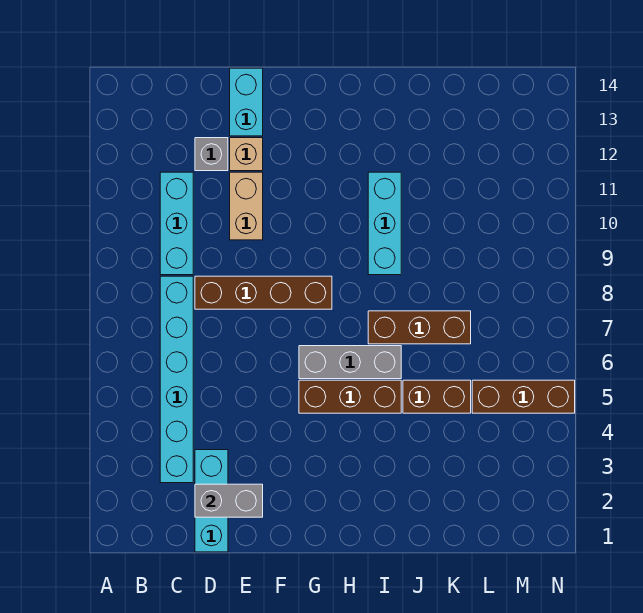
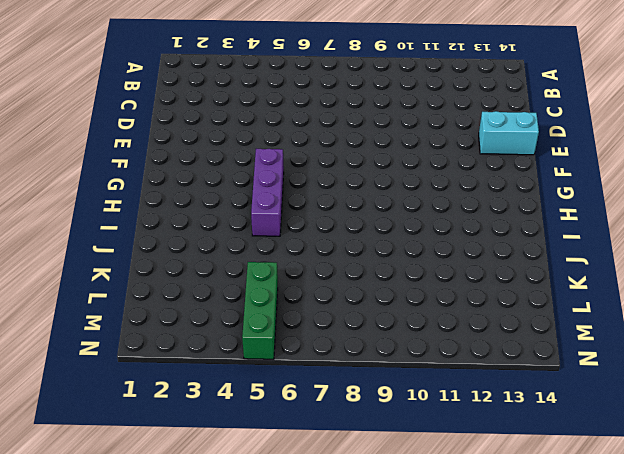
purple brick G5:I5 level 1 -> brown brick G5:I5 level 1
green brick L5:N5 level 1 -> brown brick L5:N5 level 1
none -> cyan brick C3:C8 level 1
none -> cyan brick C9:C11 level 1
none -> cyan brick D1:D3 level 1

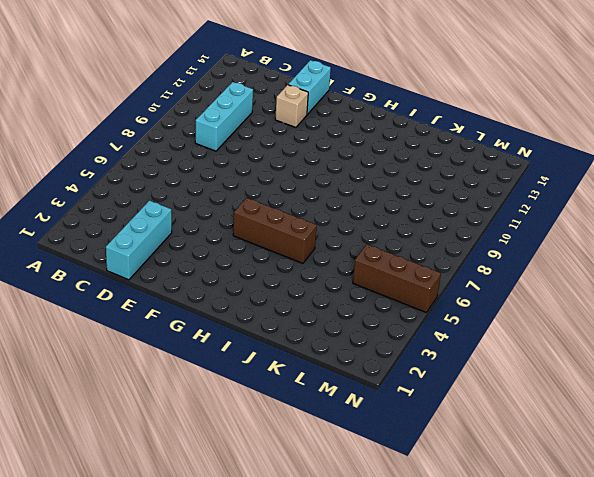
none -> cyan brick C3:C8 level 1
none -> brown brick D8:G8 level 1
none -> grey brick D12 level 1

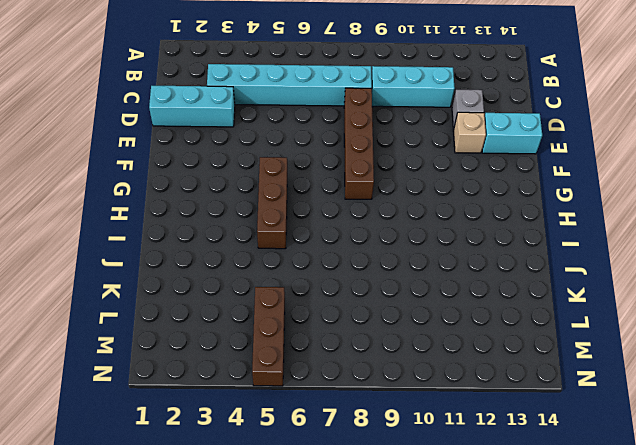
none -> tan brick E10:E11 level 1
none -> grey brick G6:I6 level 1
none -> brown brick I7:K7 level 1

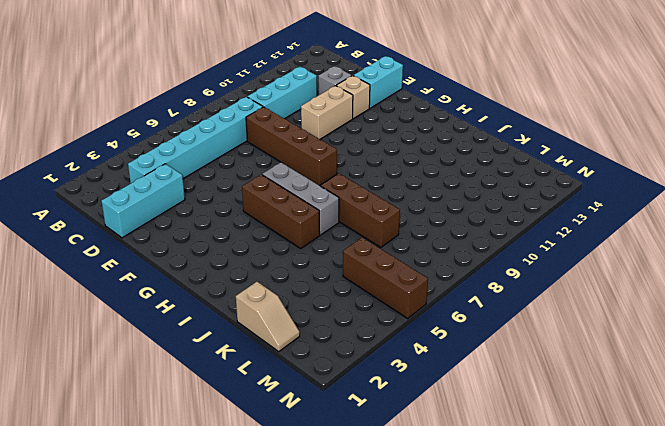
tan slope K1:L1 level 1 top K -> none
none -> cyan brick I9:I11 level 1
none -> brown brick J5:K5 level 1
none -> grey brick D2:E2 level 2

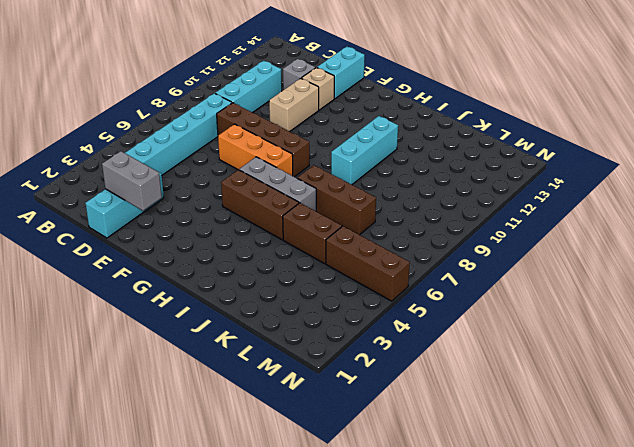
orange brick E7:G7 level 1 -> none

